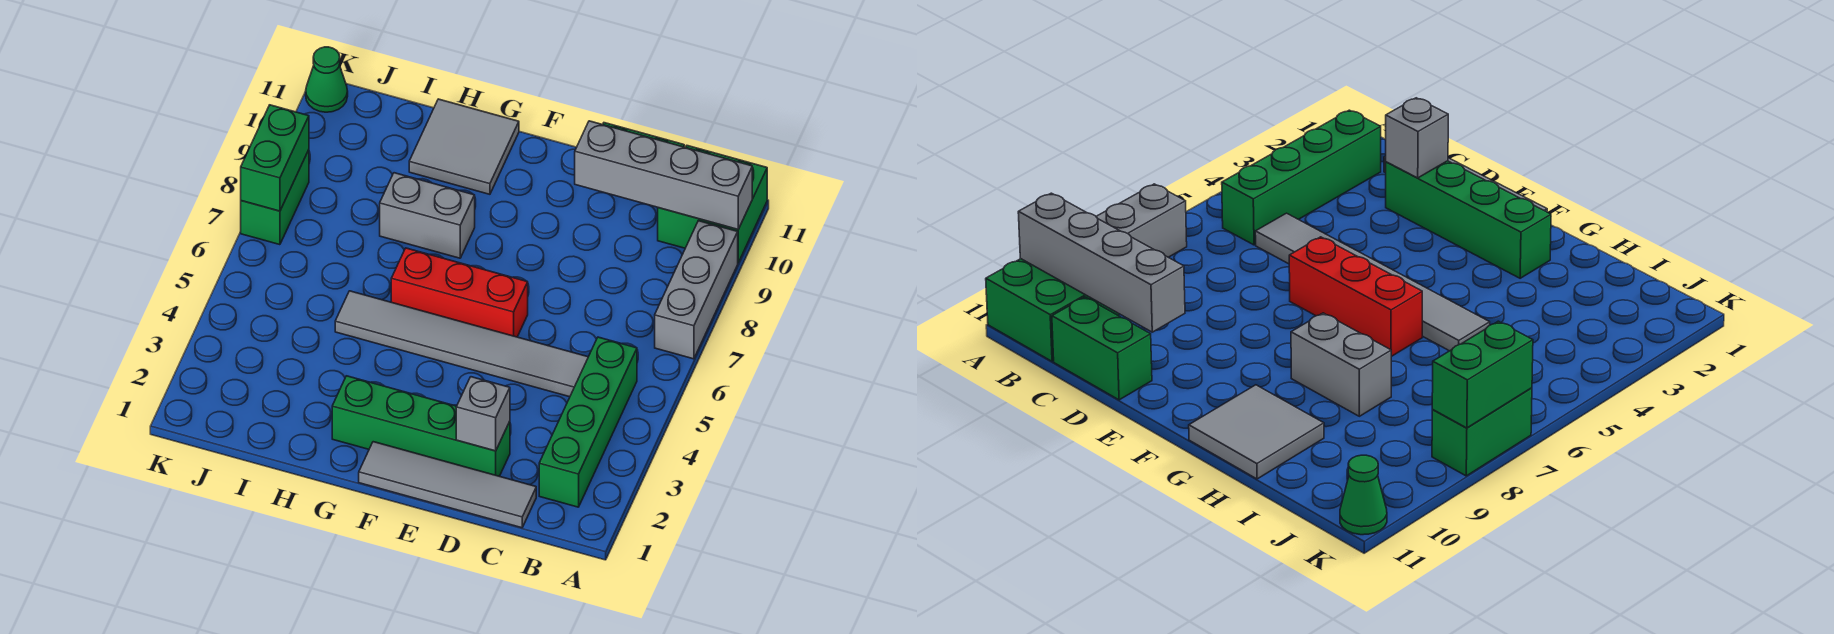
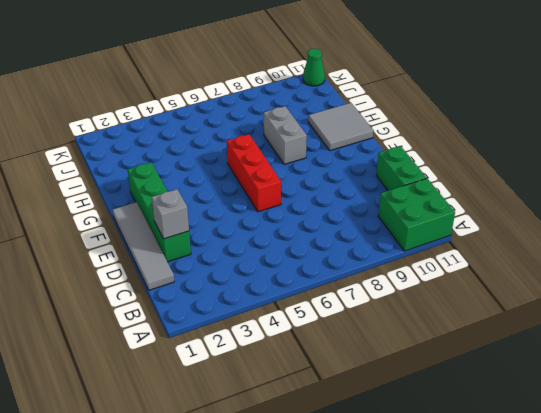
none -> grey brick A7:A9 level 1
none -> green brick B2:B5 level 1
none -> grey tile C5:H5 level 1

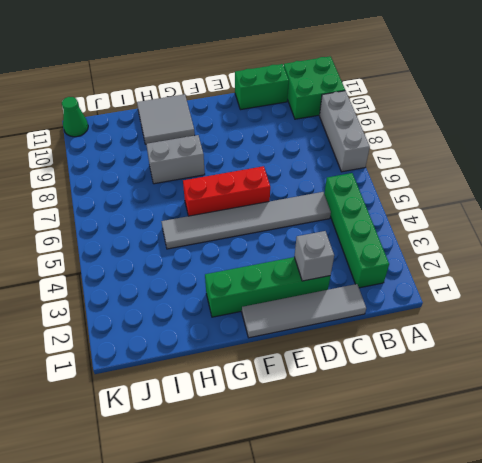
none -> green brick K7:K8 level 1
none -> grey brick A10:D10 level 2
none -> green brick K7:K8 level 2

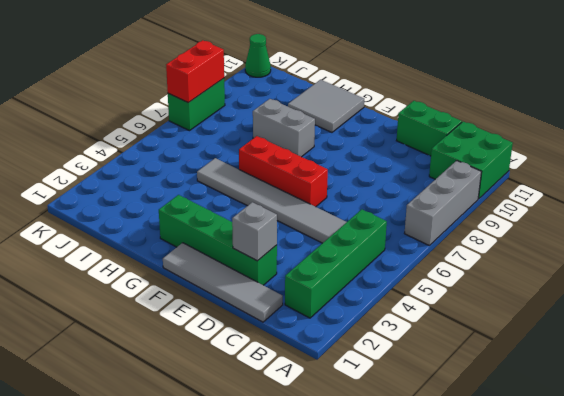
red brick K7:K8 level 2 -> green brick K7:K8 level 2
none -> grey brick A10:D10 level 2

